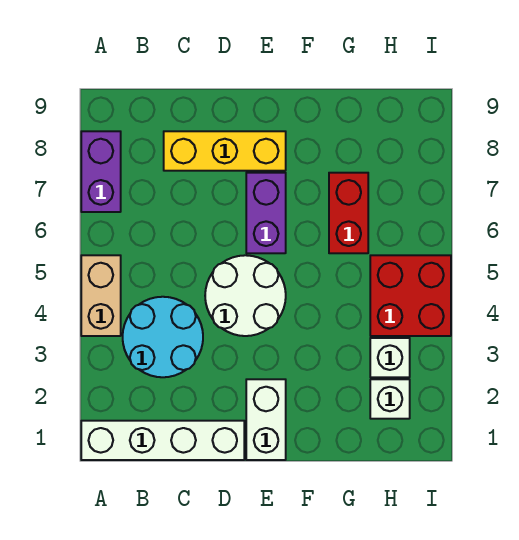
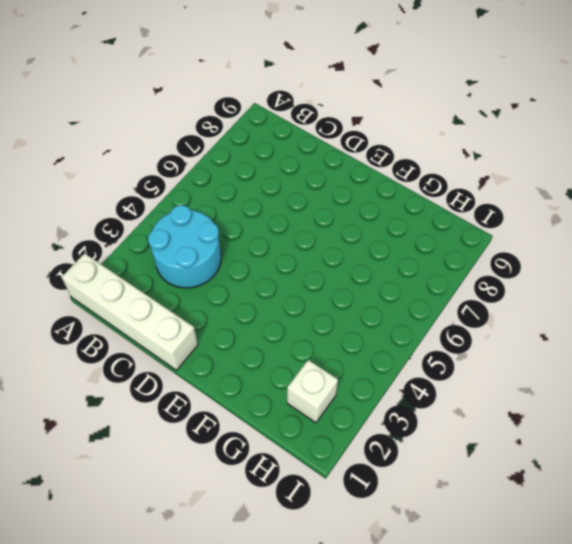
none -> tan brick A4:A5 level 1
none -> purple brick A7:A8 level 1
none -> yellow brick C8:E8 level 1

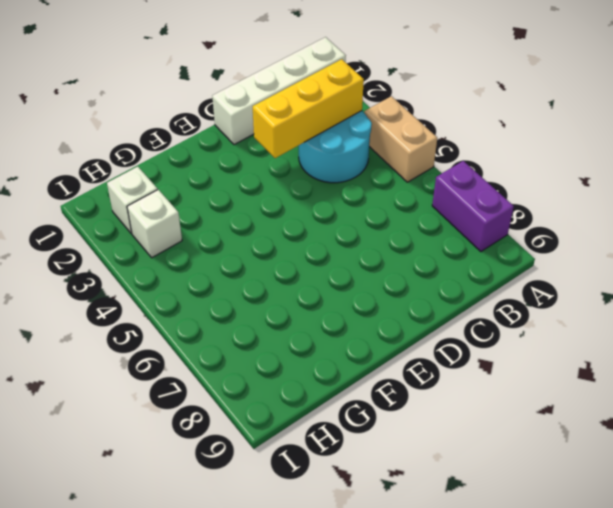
yellow brick B3:D3 level 2 -> yellow brick C8:E8 level 1
none -> white round brick D4:E5 level 1
none -> white brick E1:E2 level 1
none -> purple brick E6:E7 level 1

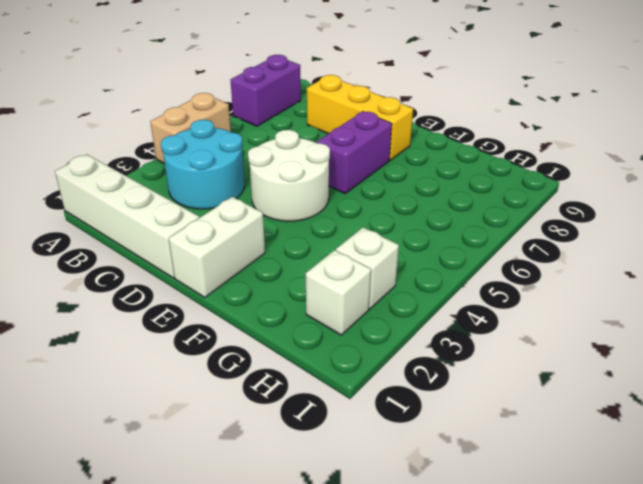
none -> red brick G6:G7 level 1
none -> red brick H4:I5 level 1

